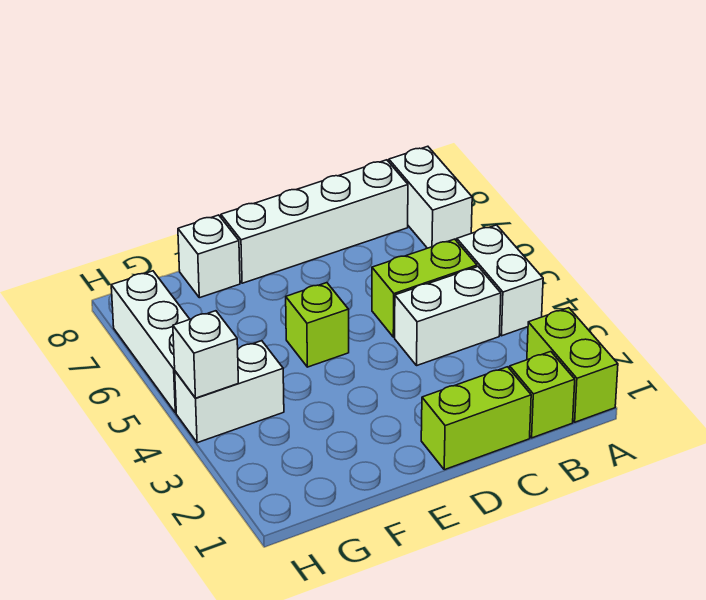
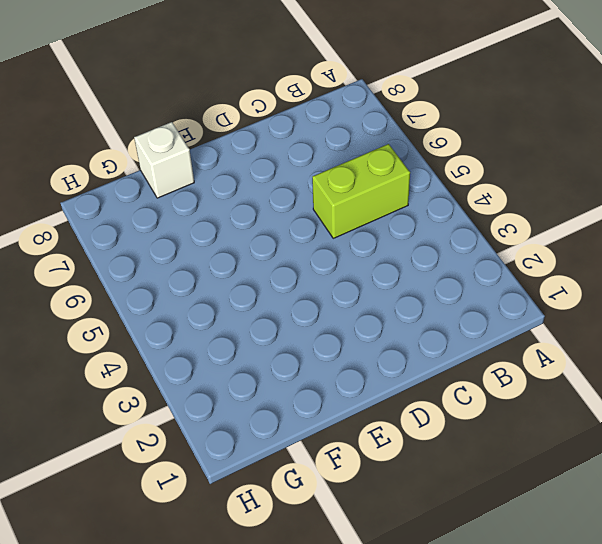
none -> lime brick A1:A2 level 1
none -> white brick A4:A5 level 1
none -> white brick A7:A8 level 1

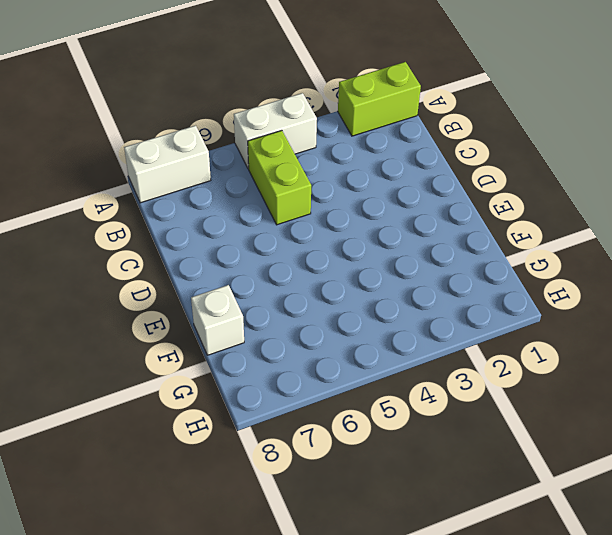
none -> lime brick B1 level 1
none -> white brick B4:C4 level 1
none -> white brick B8:E8 level 1

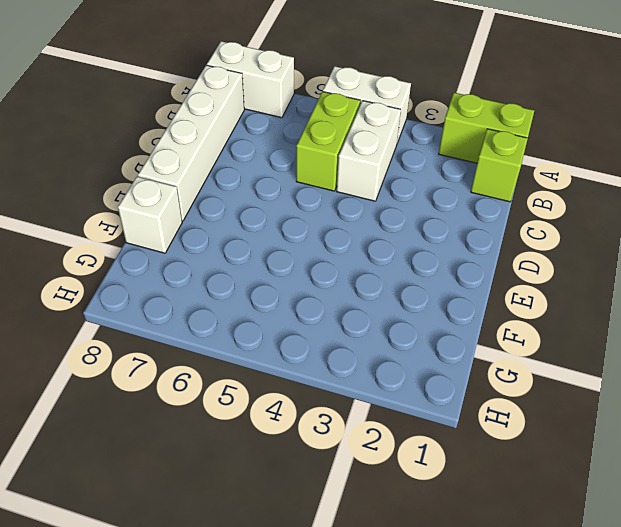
none -> lime brick C1:D1 level 1
none -> lime brick E5 level 1
none -> white brick G4:H4 level 1

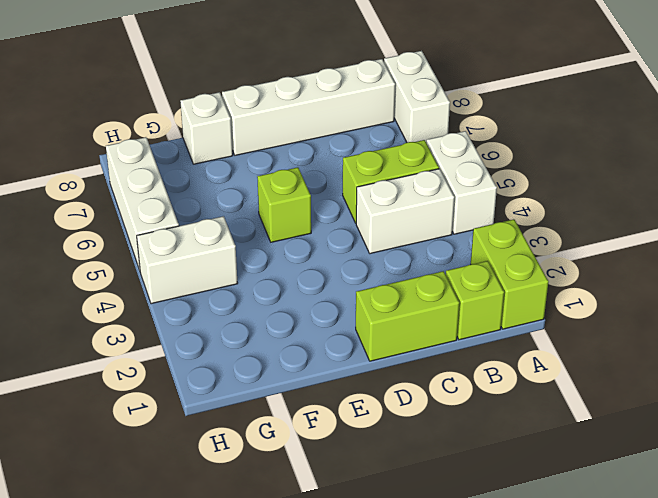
none -> white brick H4 level 2

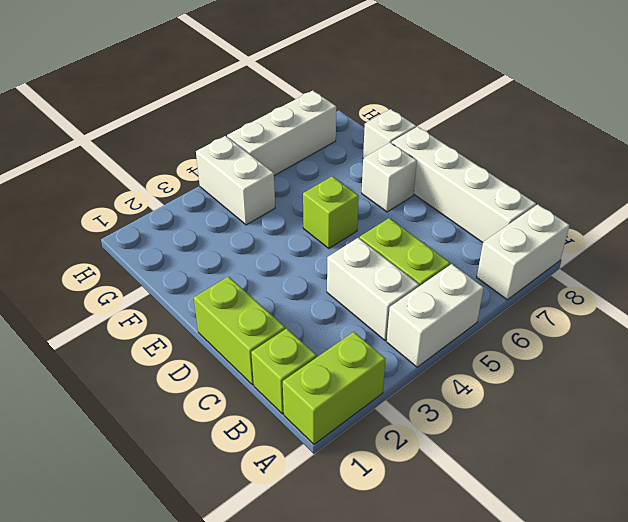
white brick E7 level 1 -> white brick H4 level 2

